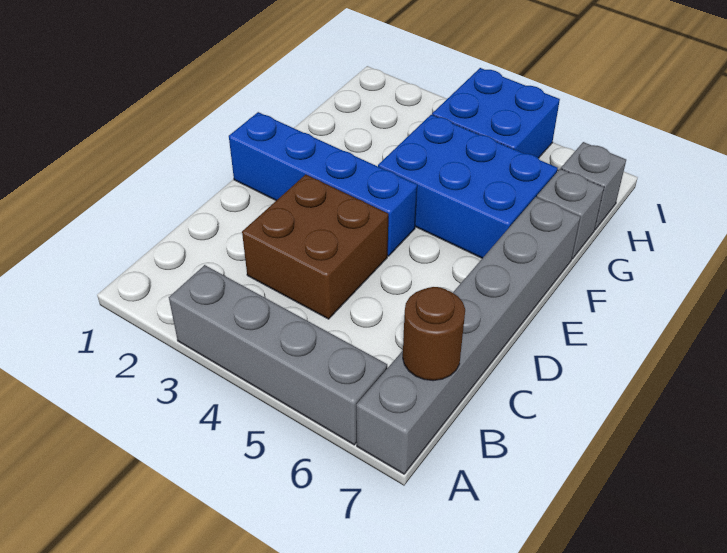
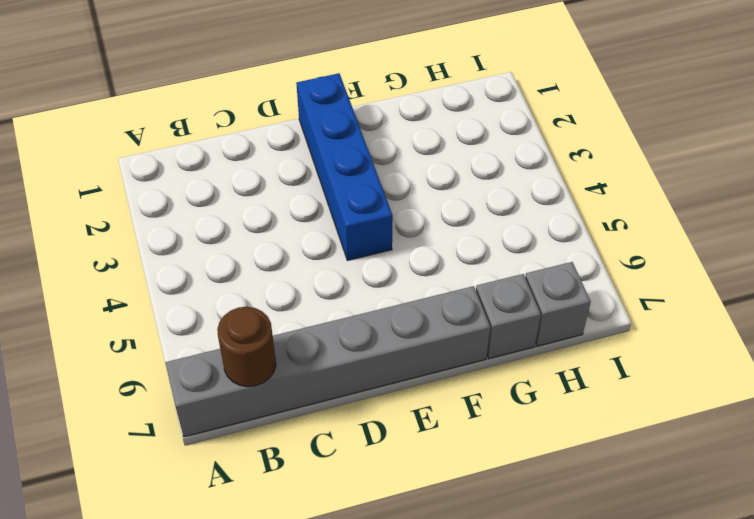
none -> grey brick A3:A6 level 1
none -> brown brick C3:D4 level 1

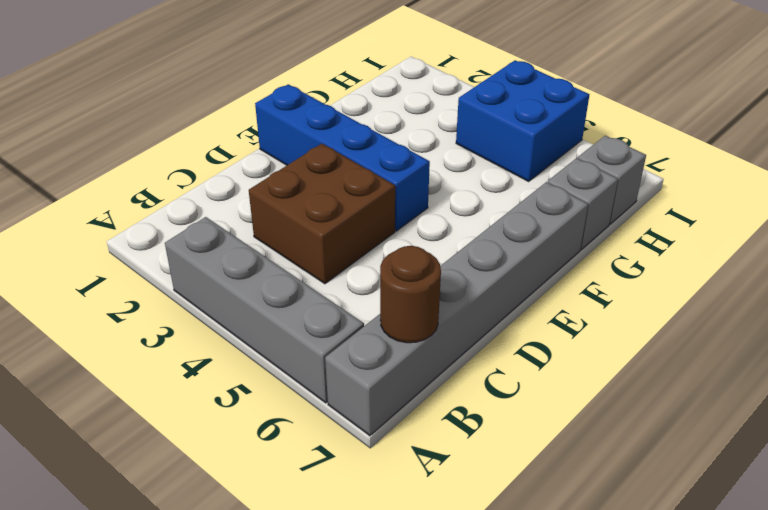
none -> blue brick F4:G6 level 1

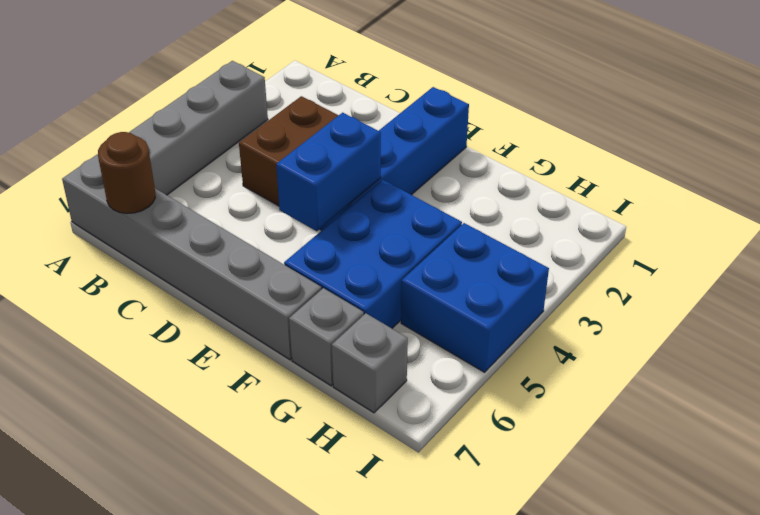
blue brick E4:E5 level 2 -> none

